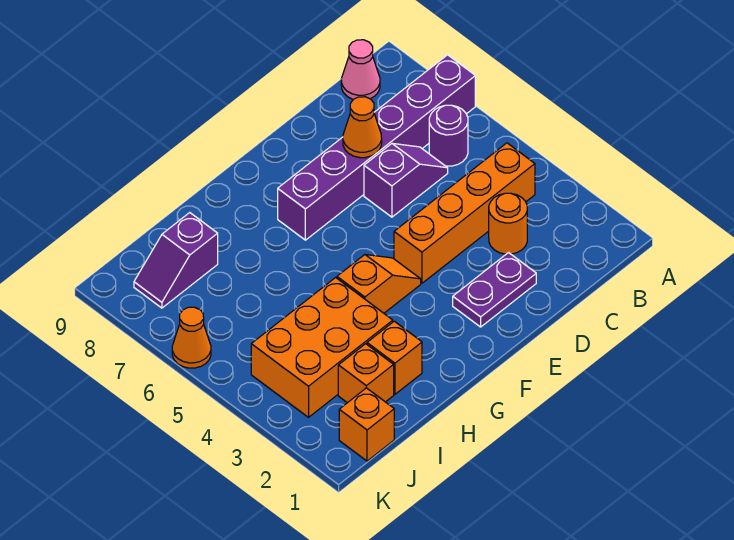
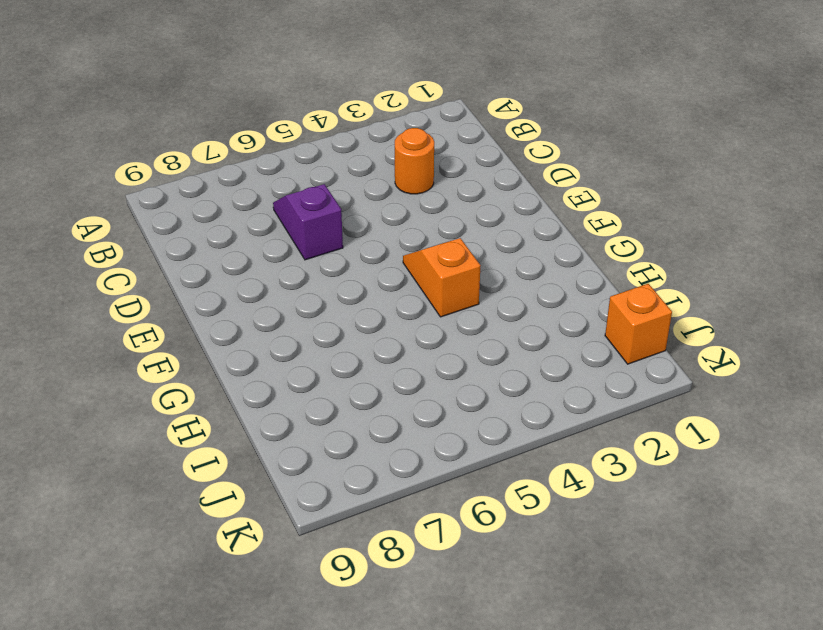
none -> purple brick A7:F7 level 1
none -> orange brick B4:E4 level 1
none -> purple round brick B6 level 1

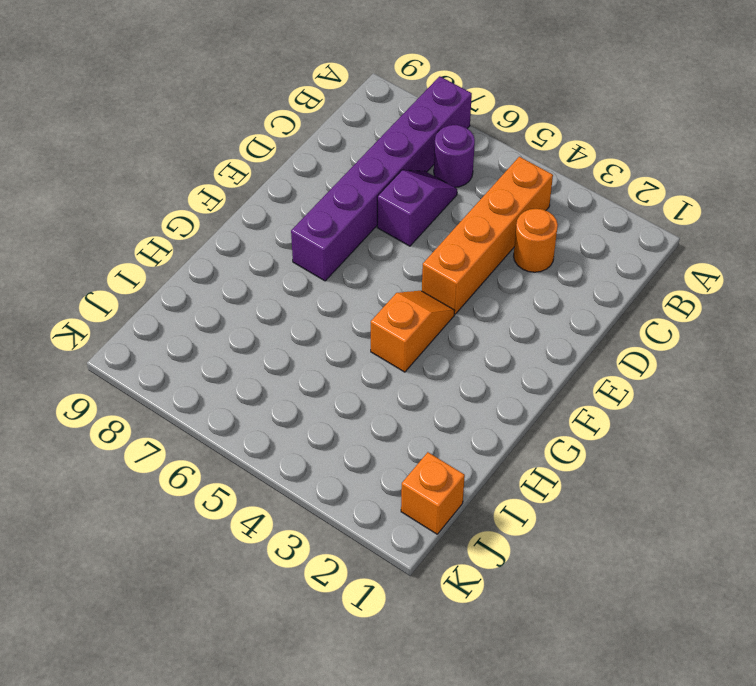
none -> pink cone B9 level 1
none -> purple plate D2:E2 level 1
none -> orange brick H2 level 1

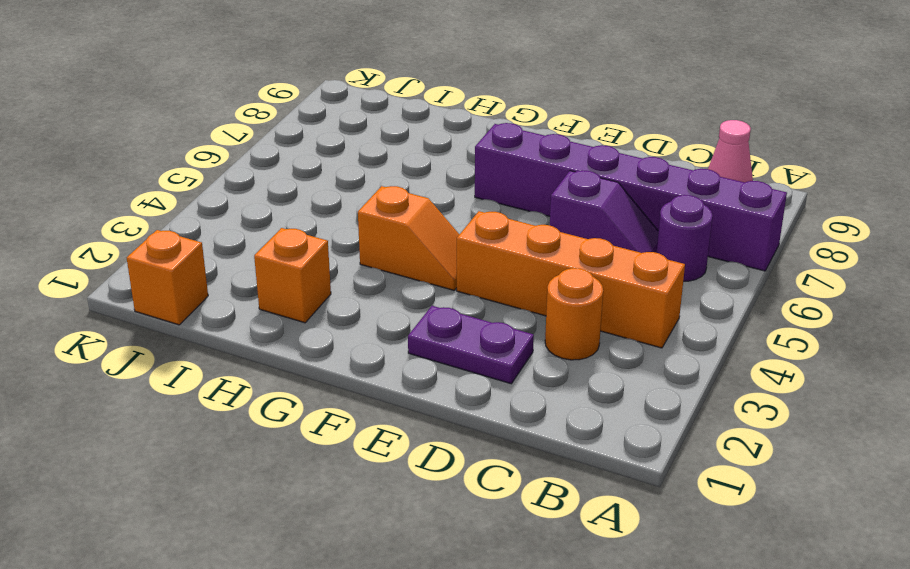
none -> orange brick H3:J4 level 1
none -> orange brick I2 level 1
none -> purple slope I8:J8 level 1 top I

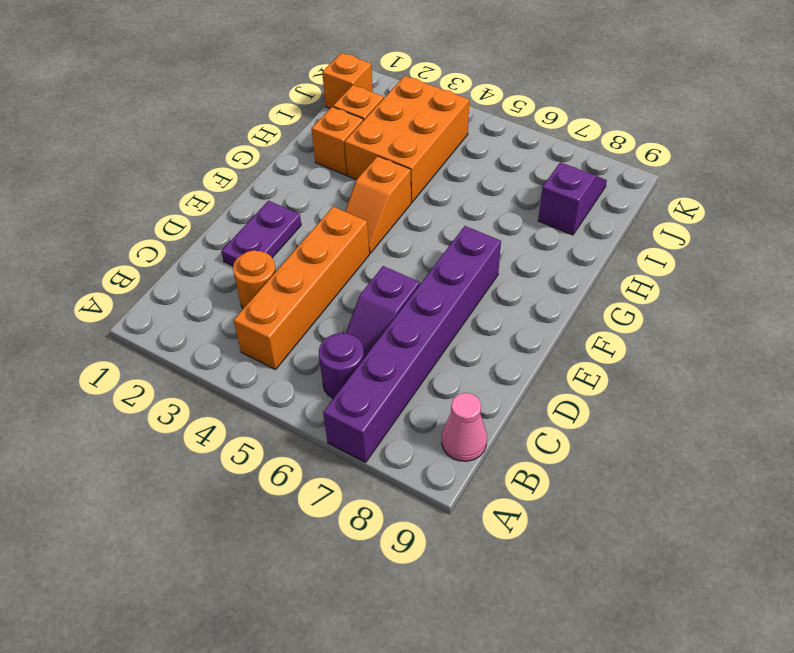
none -> orange cone K6 level 1
none -> orange cone D7 level 2

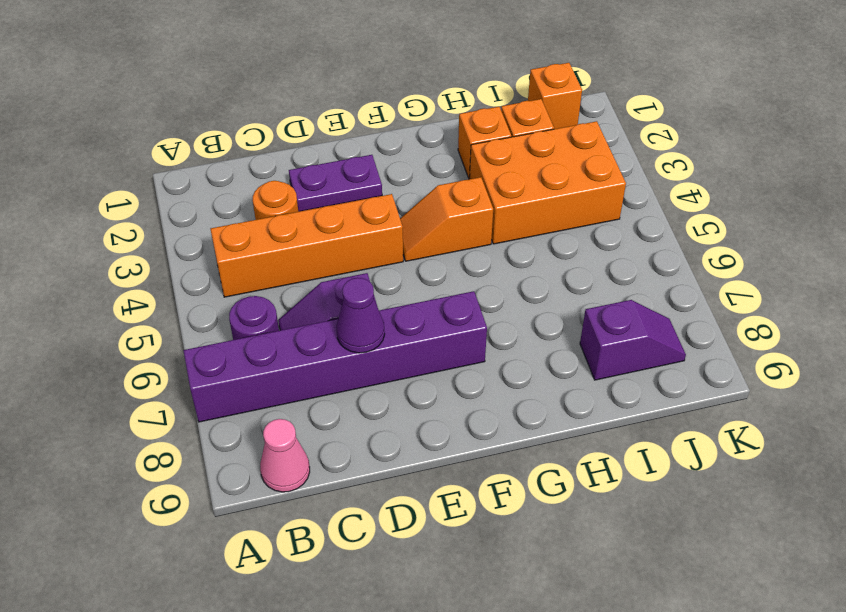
purple cone D7 level 2 -> orange cone D7 level 2
none -> orange cone K6 level 1

